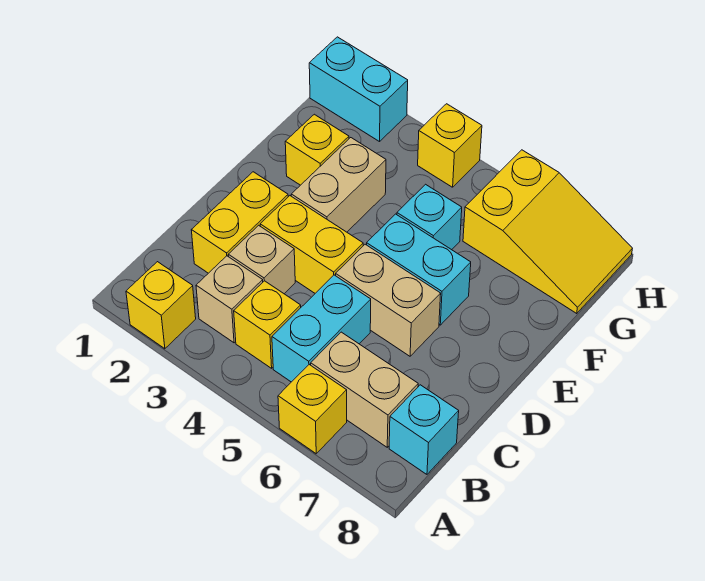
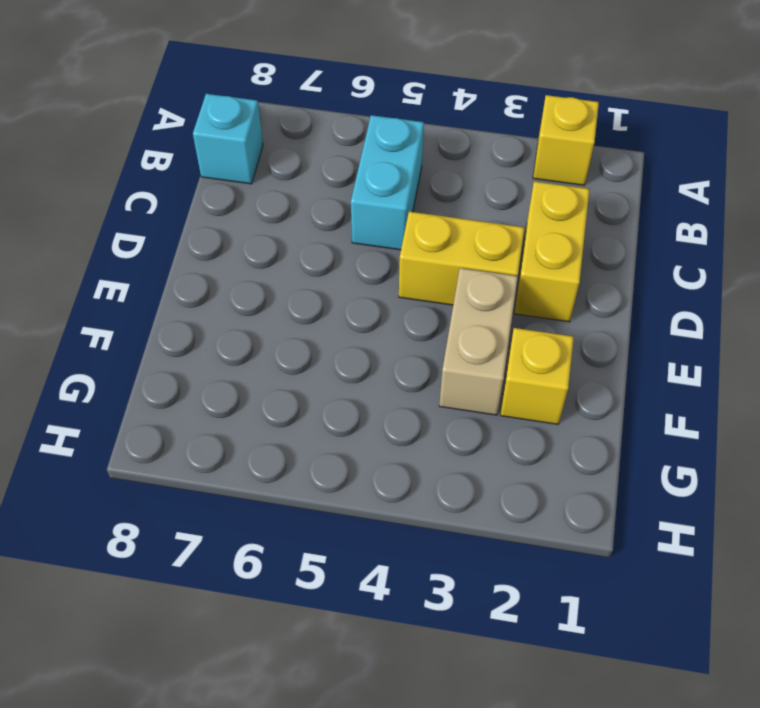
none -> yellow brick A6 level 1
none -> tan brick B3 level 1
none -> yellow brick B4 level 1

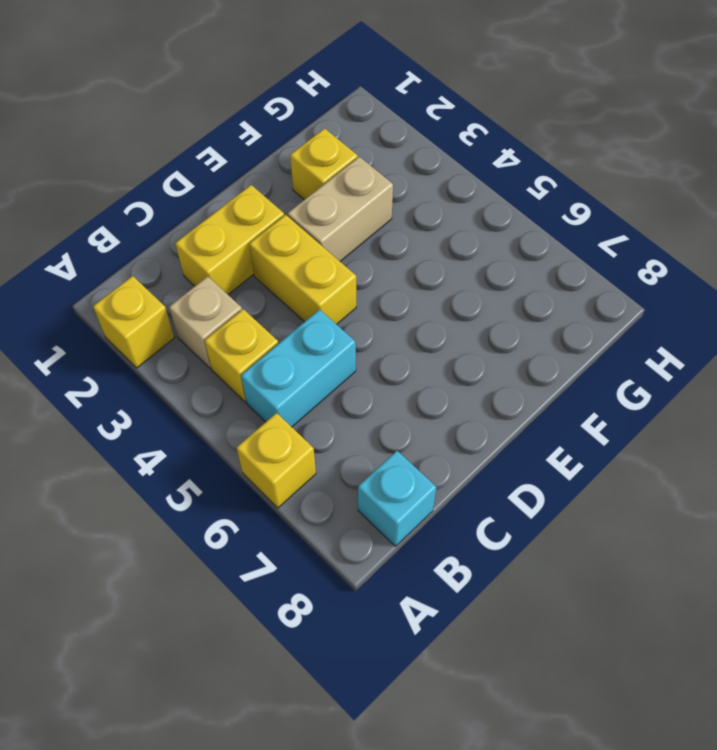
none -> tan brick B6:B7 level 1
none -> tan brick C3 level 1
none -> tan brick D5:D6 level 1

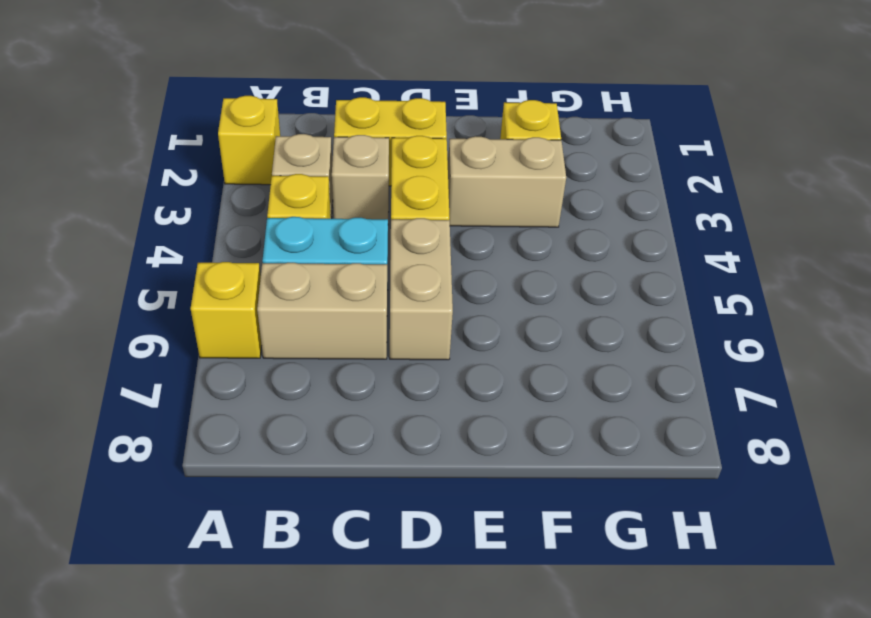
tan brick B6:C6 level 1 -> tan brick B6:B7 level 1
none -> cyan brick B8 level 1
none -> cyan brick E5:E6 level 1
none -> cyan brick F5 level 1

